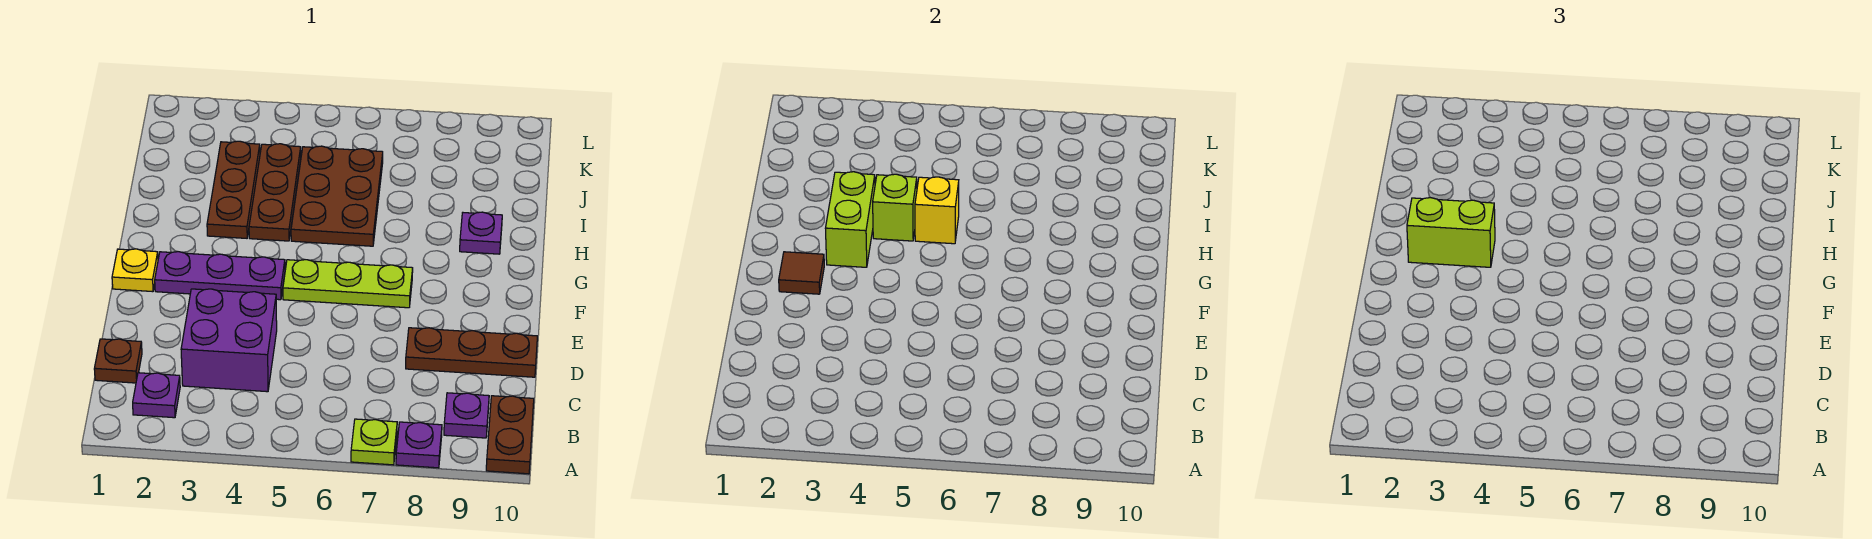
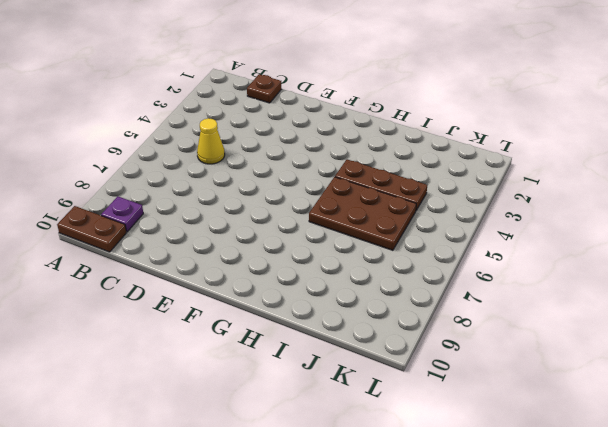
yellow cone C5 level 1 -> none
none -> lime plate A7 level 1
none -> purple plate A8 level 1
none -> purple plate B2 level 1

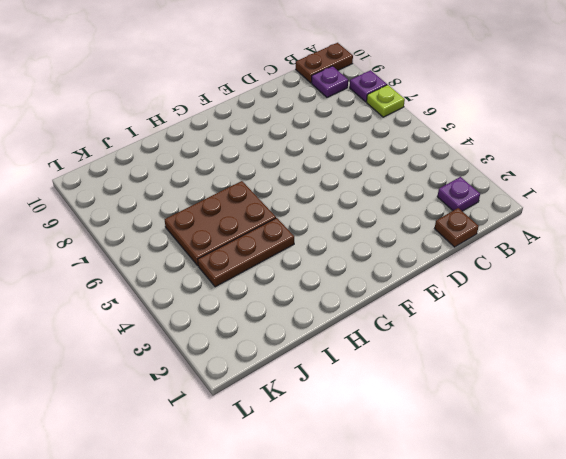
none -> purple brick C3:D4 level 1
none -> brown plate D8:D10 level 1
none -> yellow plate F1 level 1

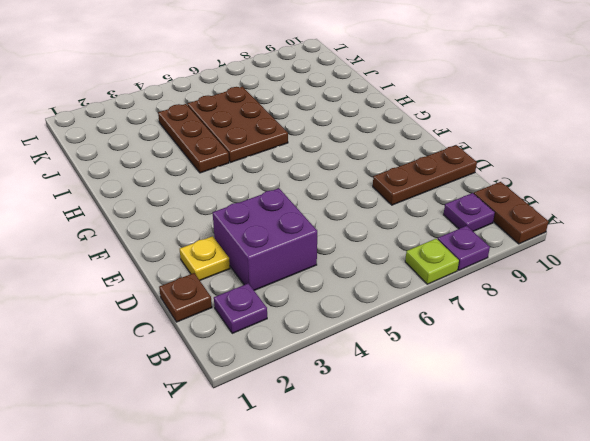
yellow plate D2 level 1 -> yellow plate F1 level 1
none -> purple plate F2:F4 level 1
none -> lime plate F5:F7 level 1
none -> brown plate H3:J3 level 1

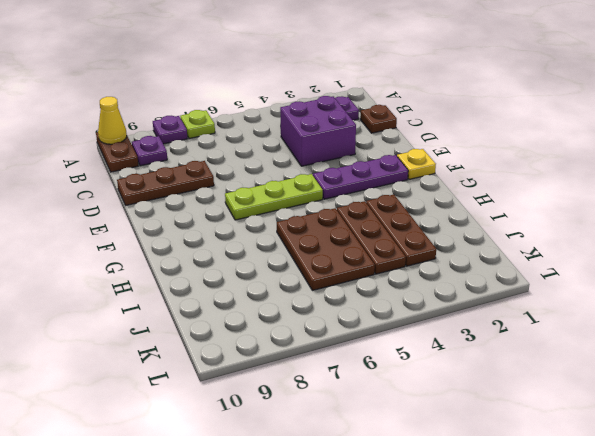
yellow cone A10 level 2 -> none
none -> purple plate H9 level 1
none -> brown tile F2 level 2
none -> lime brick G3:H3 level 2

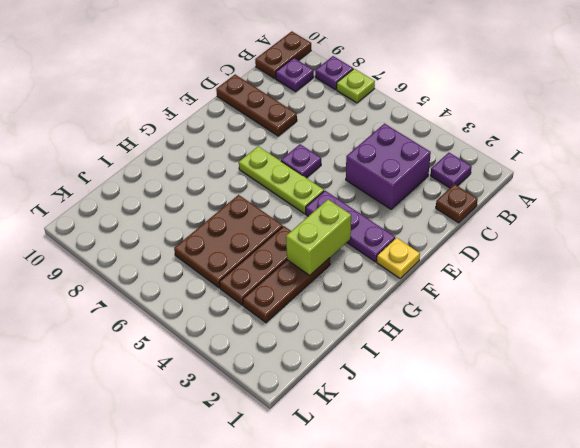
purple plate E6 level 1 -> purple plate H9 level 1
none -> brown tile F2 level 2
none -> lime brick H4 level 2
none -> yellow brick H5 level 2

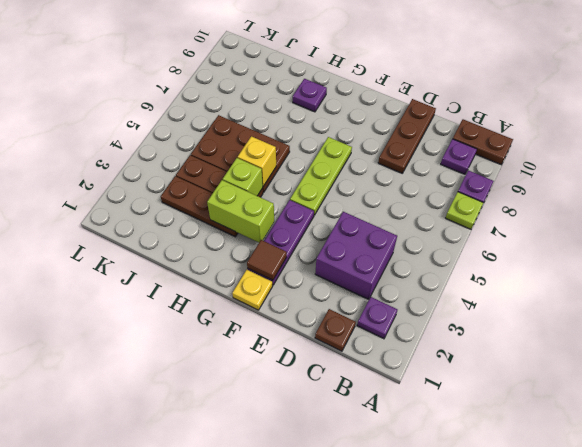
none -> lime brick G2:G3 level 3

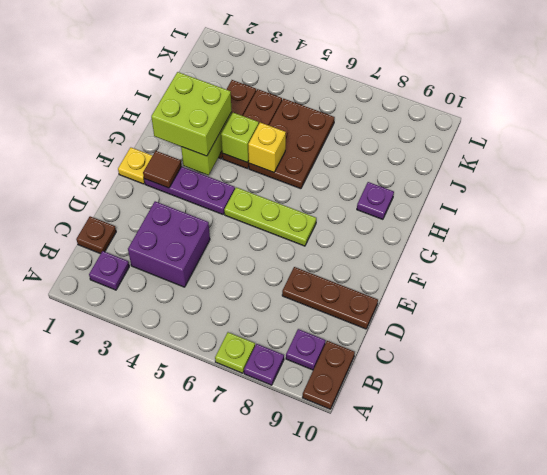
lime brick G2:H3 level 3 -> lime brick G2:G3 level 3

